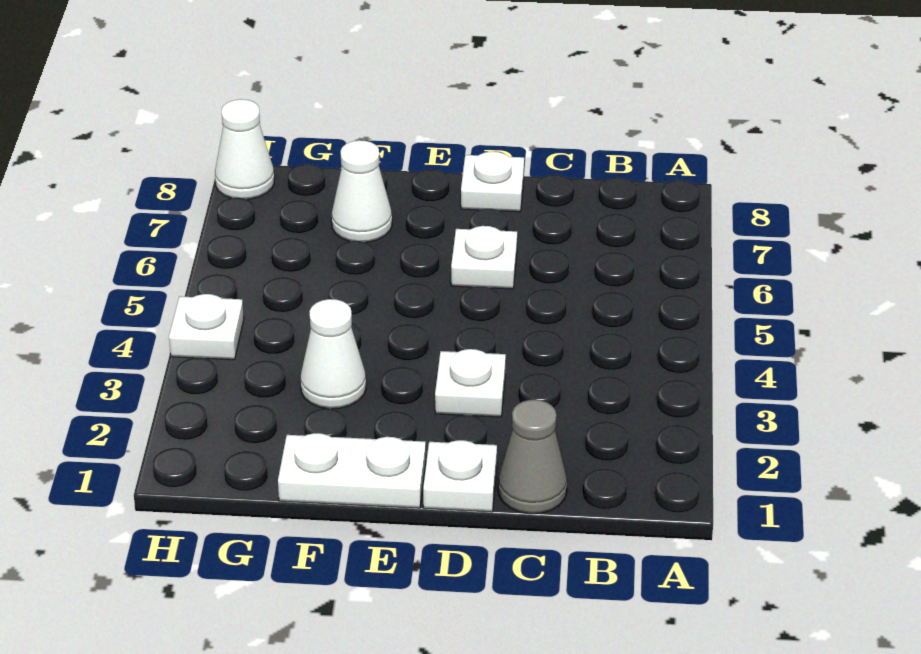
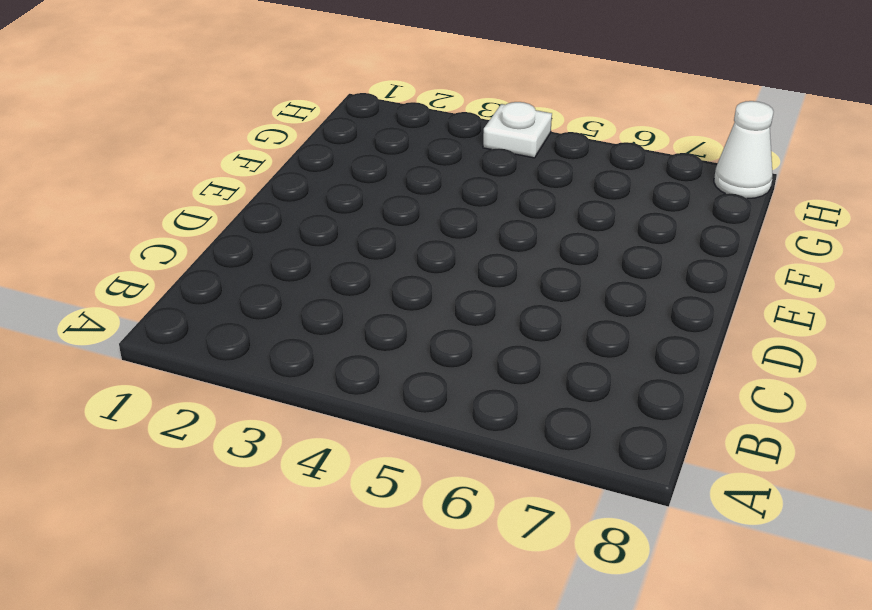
none -> grey cone C1 level 1
none -> white plate D1 level 1

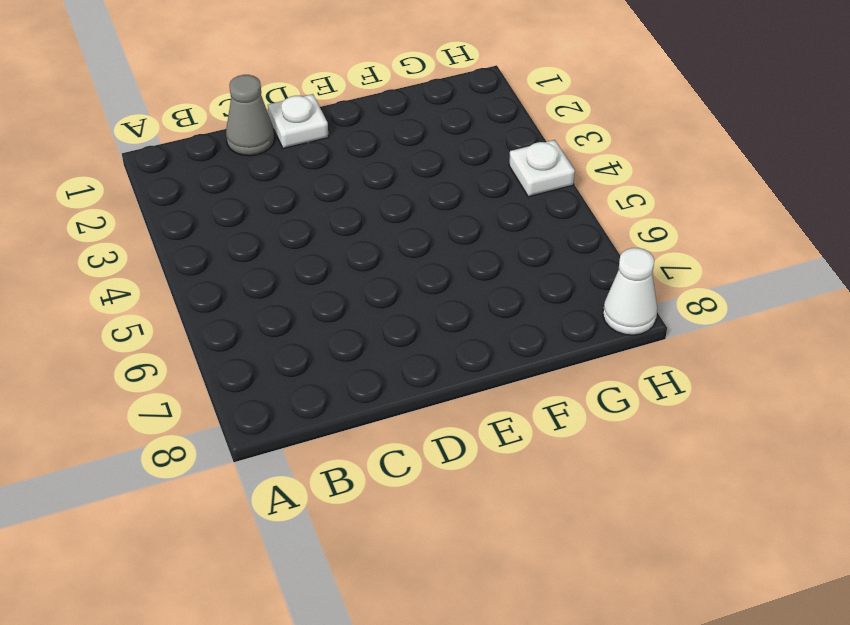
none -> white plate D3 level 1
none -> white plate D6 level 1

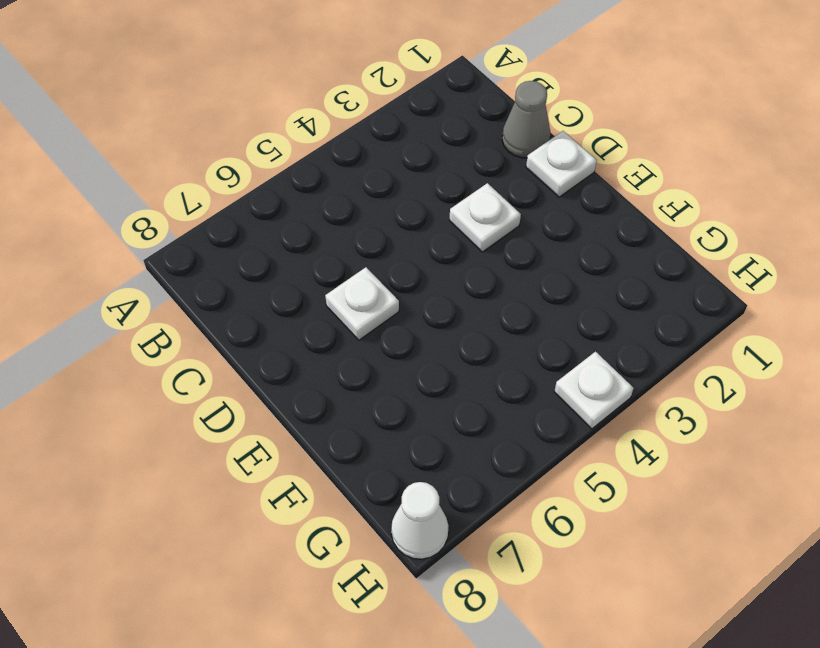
none -> white plate D8 level 1
none -> white plate E1:F1 level 1

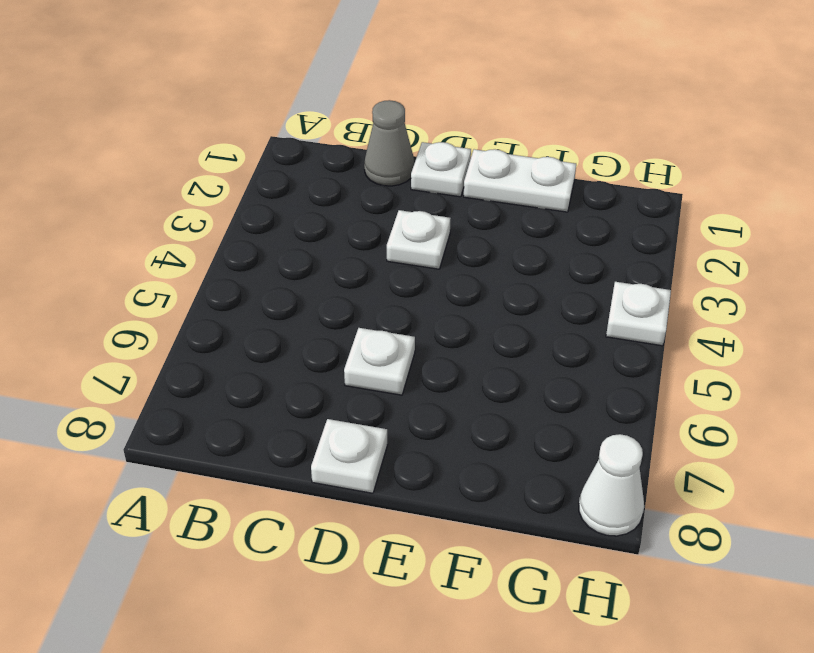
none -> white cone F3 level 1
none -> white cone F7 level 1

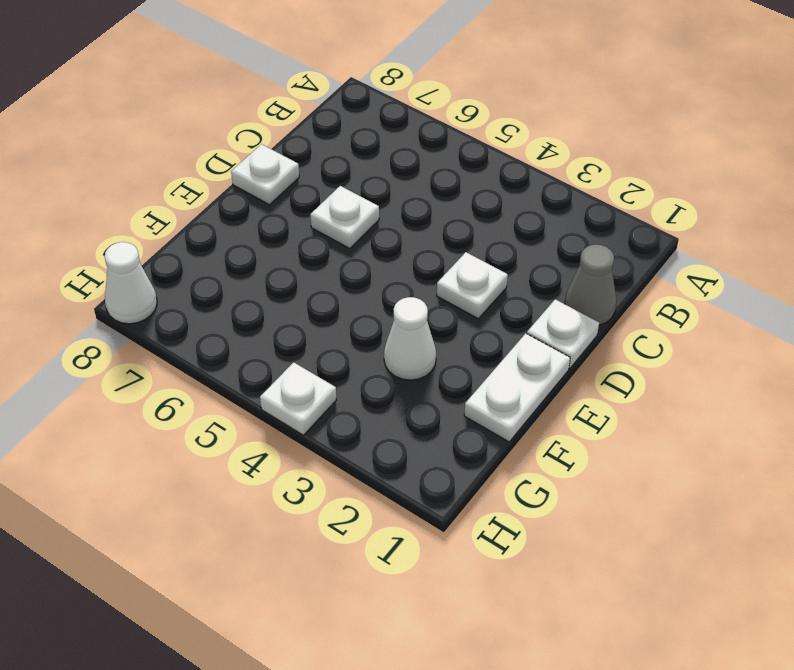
none -> white cone F7 level 1

